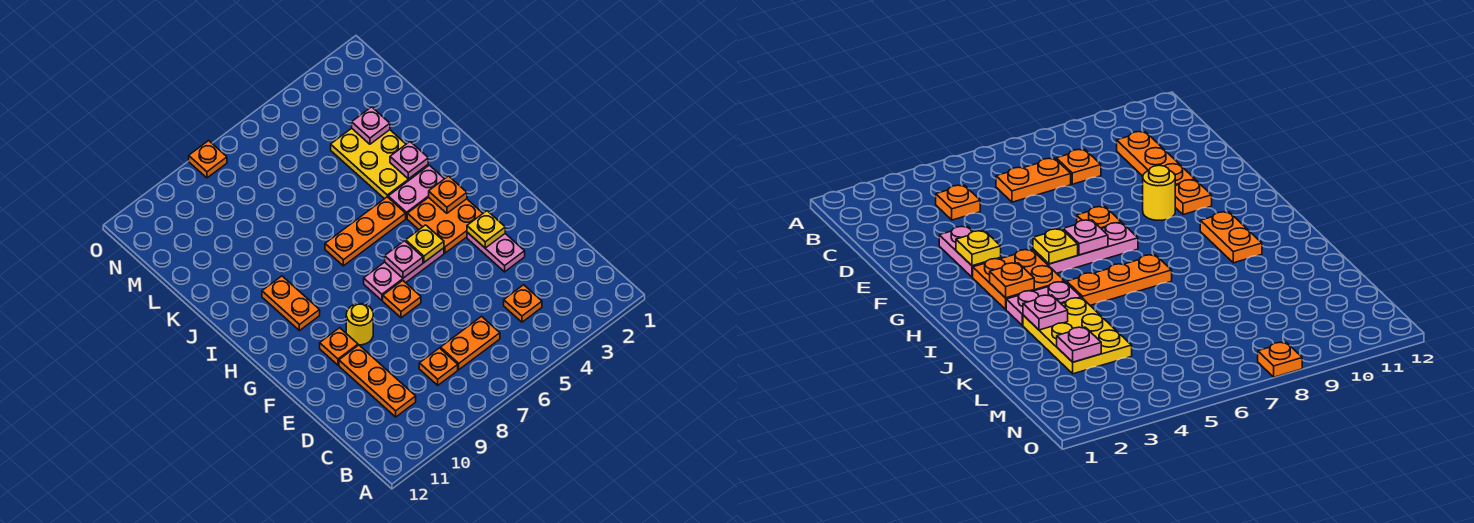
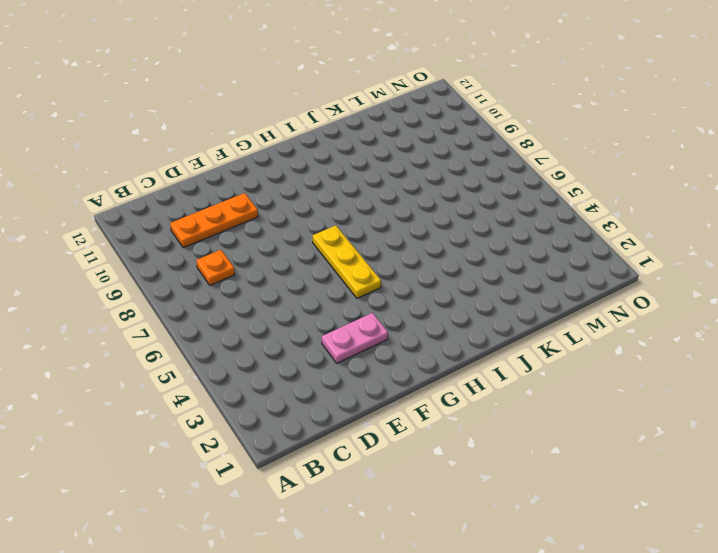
yellow plate G5:G7 level 1 -> pink plate G5:G7 level 1
none -> orange plate C4 level 1
none -> orange plate C6:C7 level 1
none -> orange plate F7 level 1

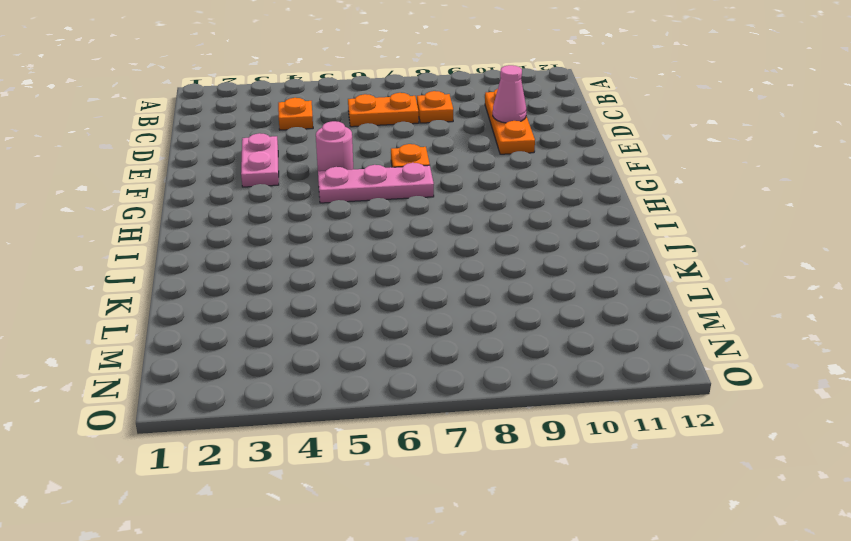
pink cone D10 level 2 -> none
pink round brick F5 level 1 -> none
none -> yellow round brick F9 level 1
none -> orange plate F10 level 1
none -> orange plate G3:H4 level 1

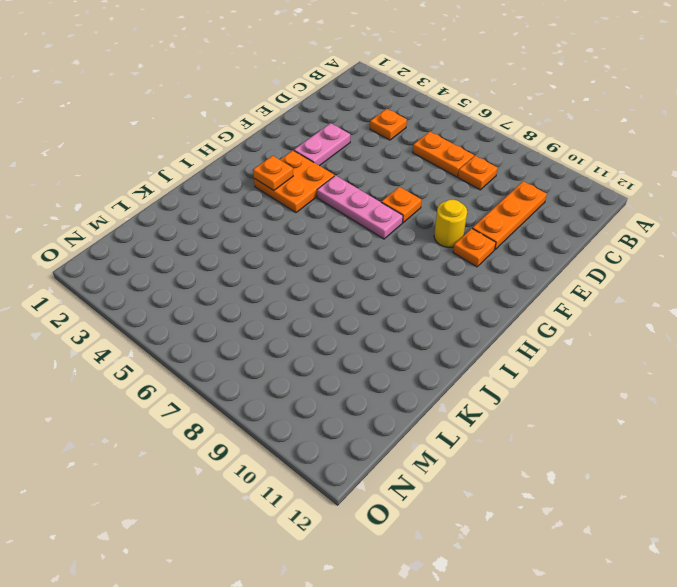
none -> orange plate H10:I10 level 1
none -> pink plate I3:I4 level 1
none -> orange plate I5:I7 level 1

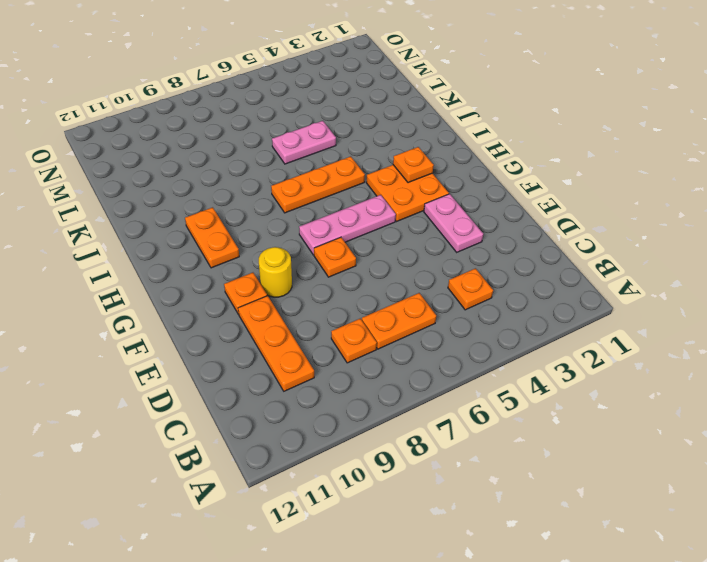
pink plate K5:K6 level 1 -> pink plate I3:I4 level 1
none -> yellow plate J3:L4 level 1
none -> orange plate O8 level 1
none -> yellow plate F3 level 2

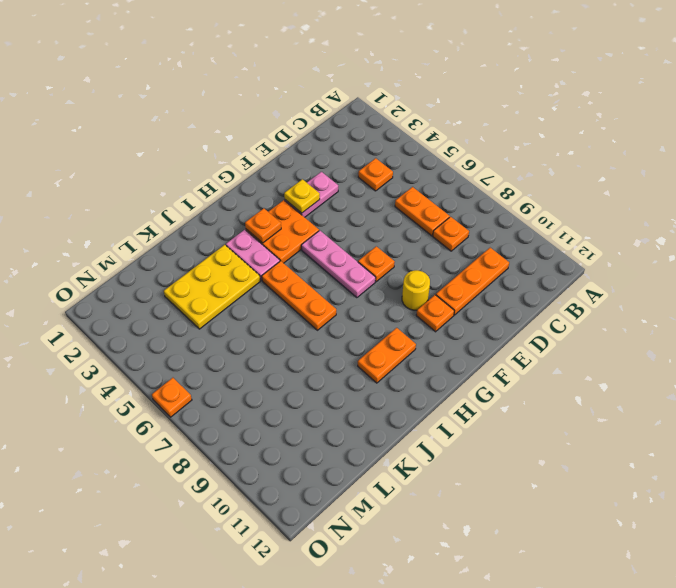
orange plate O6 level 1 -> orange plate O8 level 1
none -> yellow plate G5 level 2
none -> pink plate G6 level 2
none -> pink plate J3 level 2

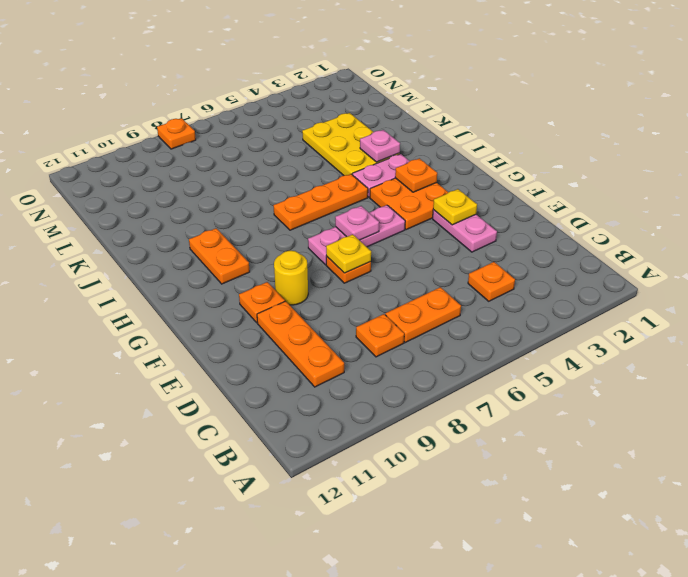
yellow plate F7 level 2 -> yellow plate G5 level 2
none -> pink plate L3 level 2

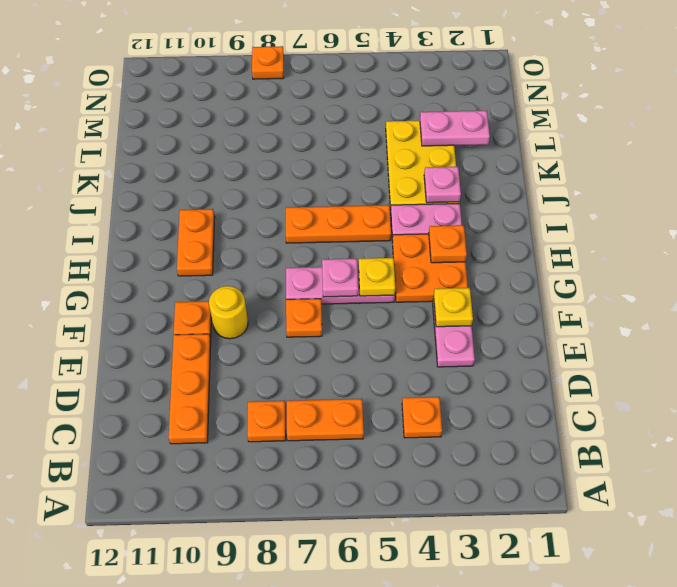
pink plate L2:L3 level 2 -> pink plate L3 level 2

